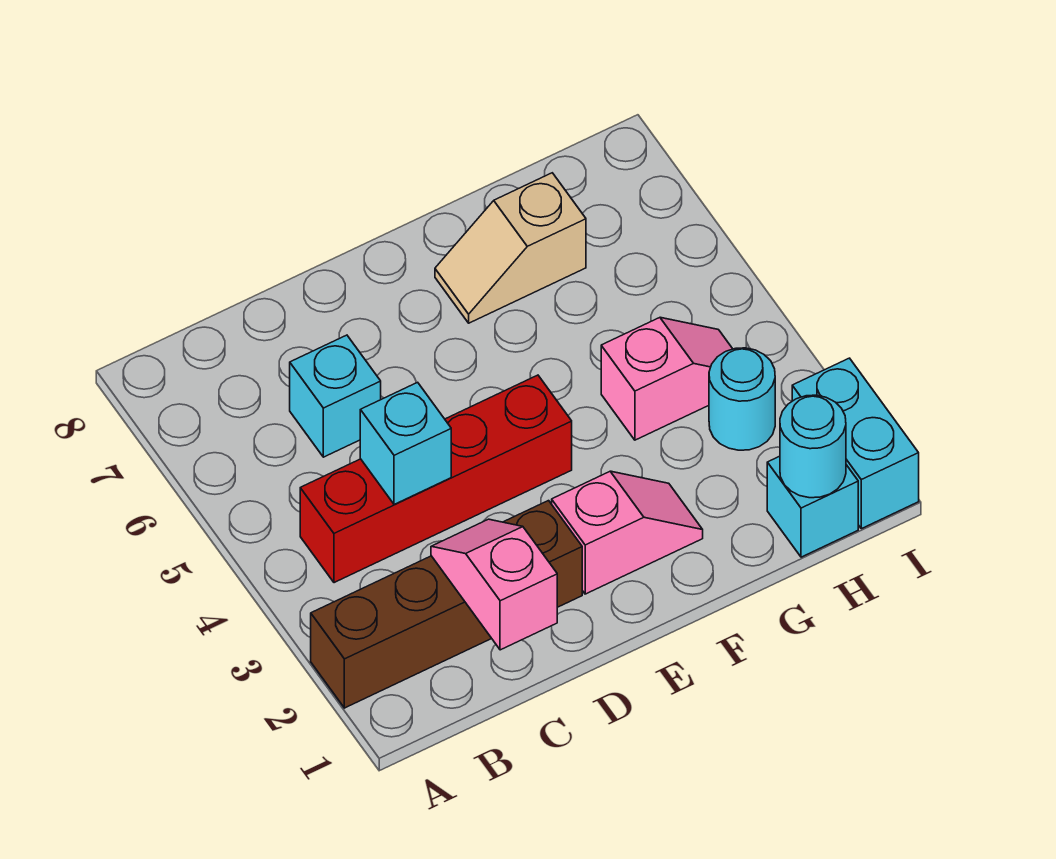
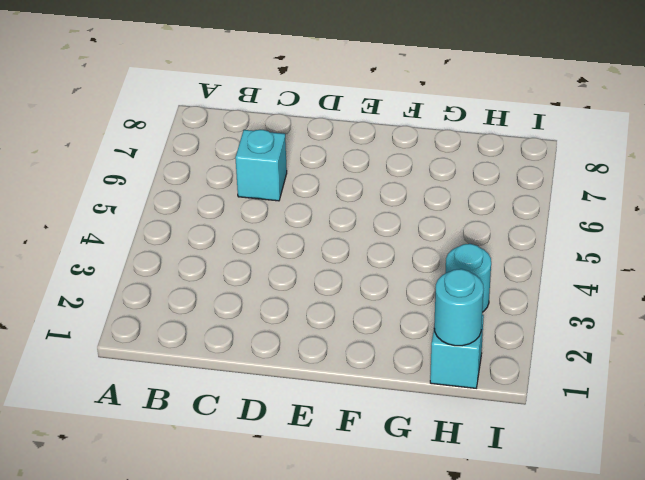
none -> brown brick A2:D2 level 1
none -> red brick B4:E4 level 1
none -> pink slope E2:F2 level 1 top E

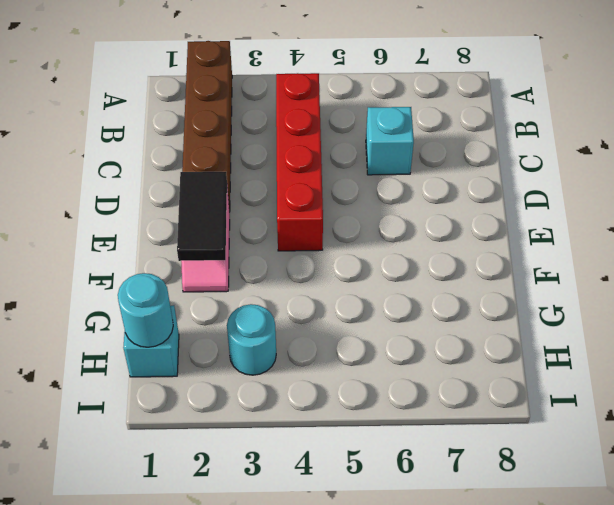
black tile E2:F2 level 2 -> none
none -> tan slope F7:G7 level 1 top G
none -> pink slope G4:H4 level 1 top G
none -> cyan brick I1:I2 level 1

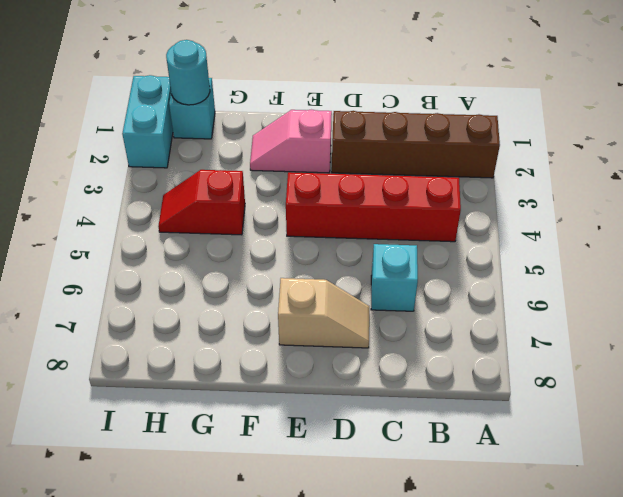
tan slope D7:E7 level 1 top E -> tan slope F7:G7 level 1 top G
red slope G4:H4 level 1 top G -> pink slope G4:H4 level 1 top G
none -> cyan round brick H3 level 1
none -> pink slope C1:C2 level 2 top 1
none -> cyan brick C4 level 2

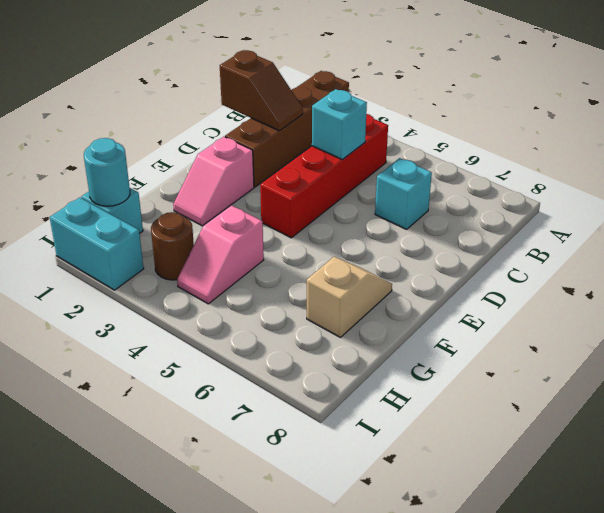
brown slope C1:C2 level 2 top 1 -> pink slope C1:C2 level 2 top 1
brown round brick H3 level 1 -> cyan round brick H3 level 1

